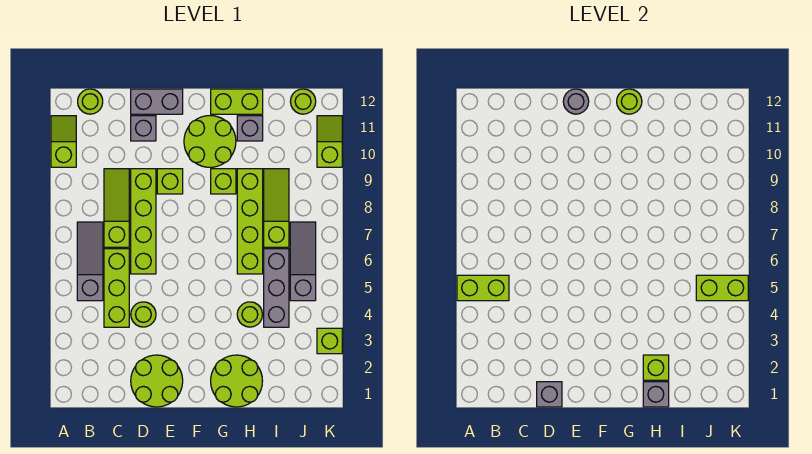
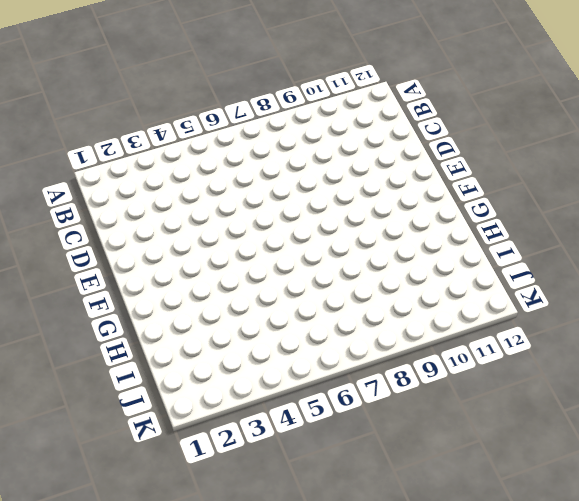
none -> lime slope A10:A11 level 1 top 10
none -> grey slope B5:B7 level 1 top 5
none -> lime round brick B12 level 1
none -> lime brick C4:C6 level 1

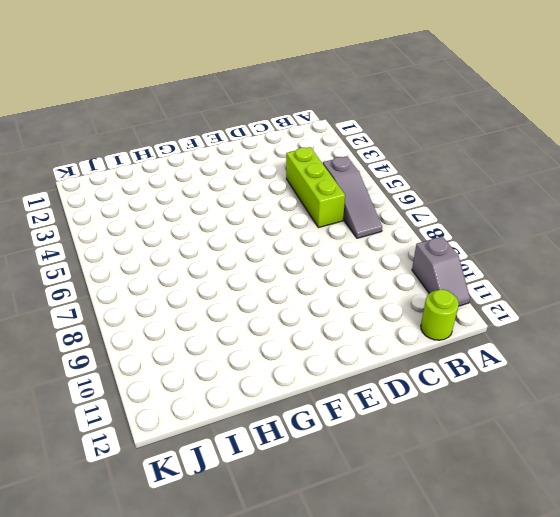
grey slope A10:A11 level 1 top 10 -> lime slope A10:A11 level 1 top 10
none -> lime slope C7:C9 level 1 top 7
none -> lime round brick D1:E2 level 1
none -> lime round brick D4 level 1
none -> lime brick D6:D9 level 1

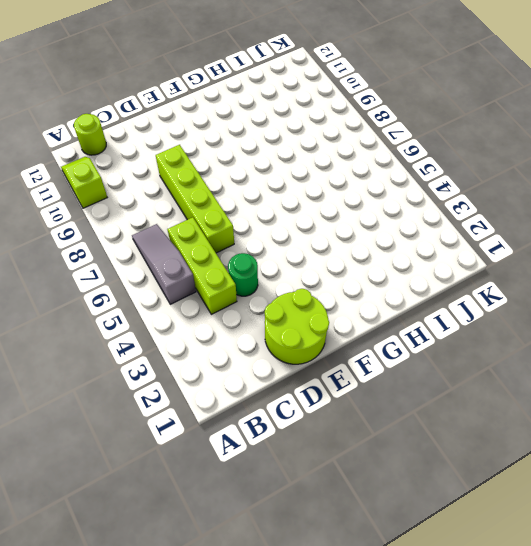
green round brick D4 level 1 -> lime round brick D4 level 1
none -> lime slope C7:C9 level 1 top 7
none -> grey brick D11 level 1
none -> grey brick D12:E12 level 1
none -> lime brick E9 level 1

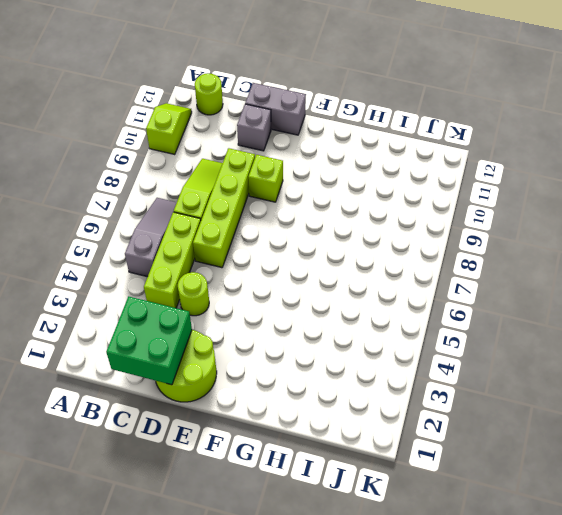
green brick C1:D2 level 2 -> grey brick D1 level 2
none -> lime round brick F10:G11 level 1
none -> lime round brick G1:H2 level 1
none -> lime brick G9 level 1
none -> lime brick G12:H12 level 1

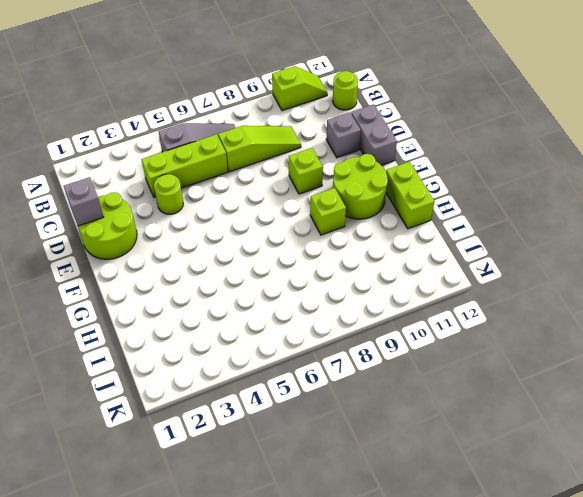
none -> lime brick D6:D9 level 1
none -> lime round brick G1:H2 level 1
none -> lime round brick H4 level 1
none -> lime brick H6:H9 level 1

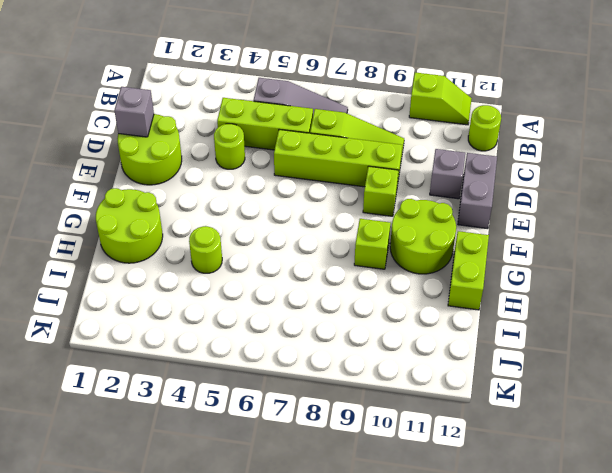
none -> lime brick H6:H9 level 1
none -> grey brick H11 level 1
none -> grey brick I4:I6 level 1
none -> lime slope I7:I9 level 1 top 7

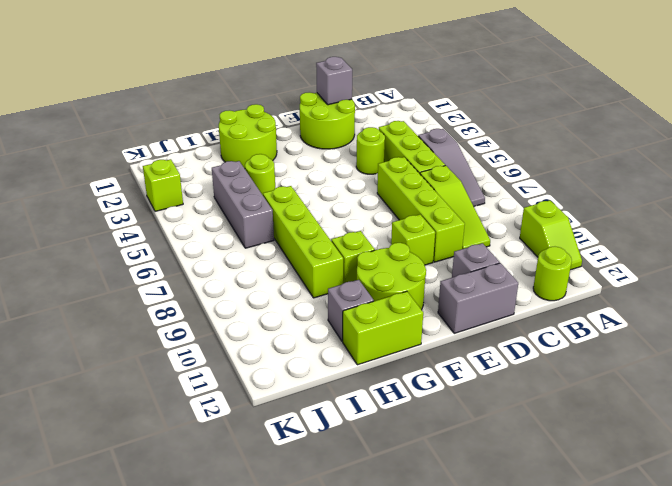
none -> lime slope I7:I9 level 1 top 7
none -> grey slope J5:J7 level 1 top 5
none -> lime round brick J12 level 1
none -> lime slope K10:K11 level 1 top 10

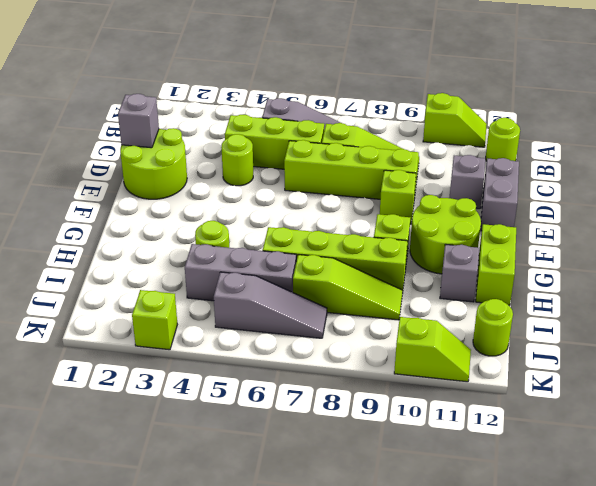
none -> lime round brick G1:H2 level 1
none -> lime brick A5:B5 level 2
none -> grey round brick E12 level 2
none -> lime round brick G12 level 2

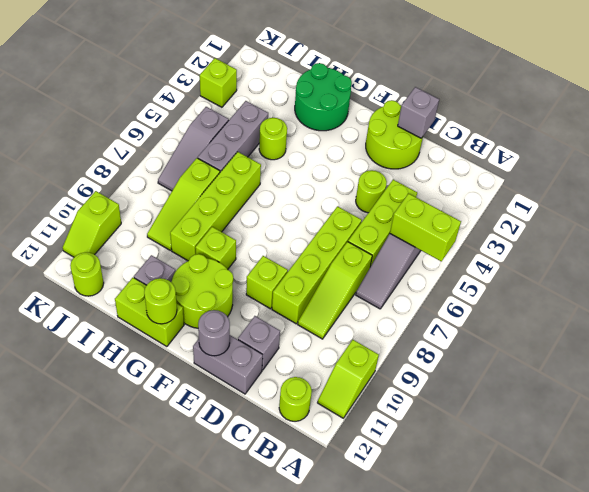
green round brick G1:H2 level 1 -> lime round brick G1:H2 level 1
none -> grey brick H1 level 2
none -> lime brick H2 level 2
none -> lime brick J5:K5 level 2

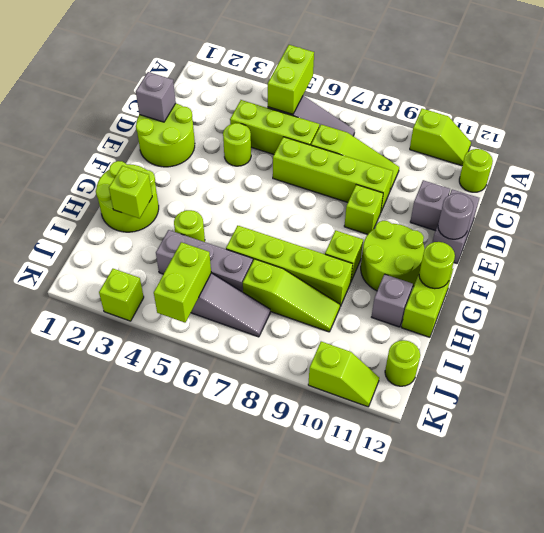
none -> grey brick H1 level 2

